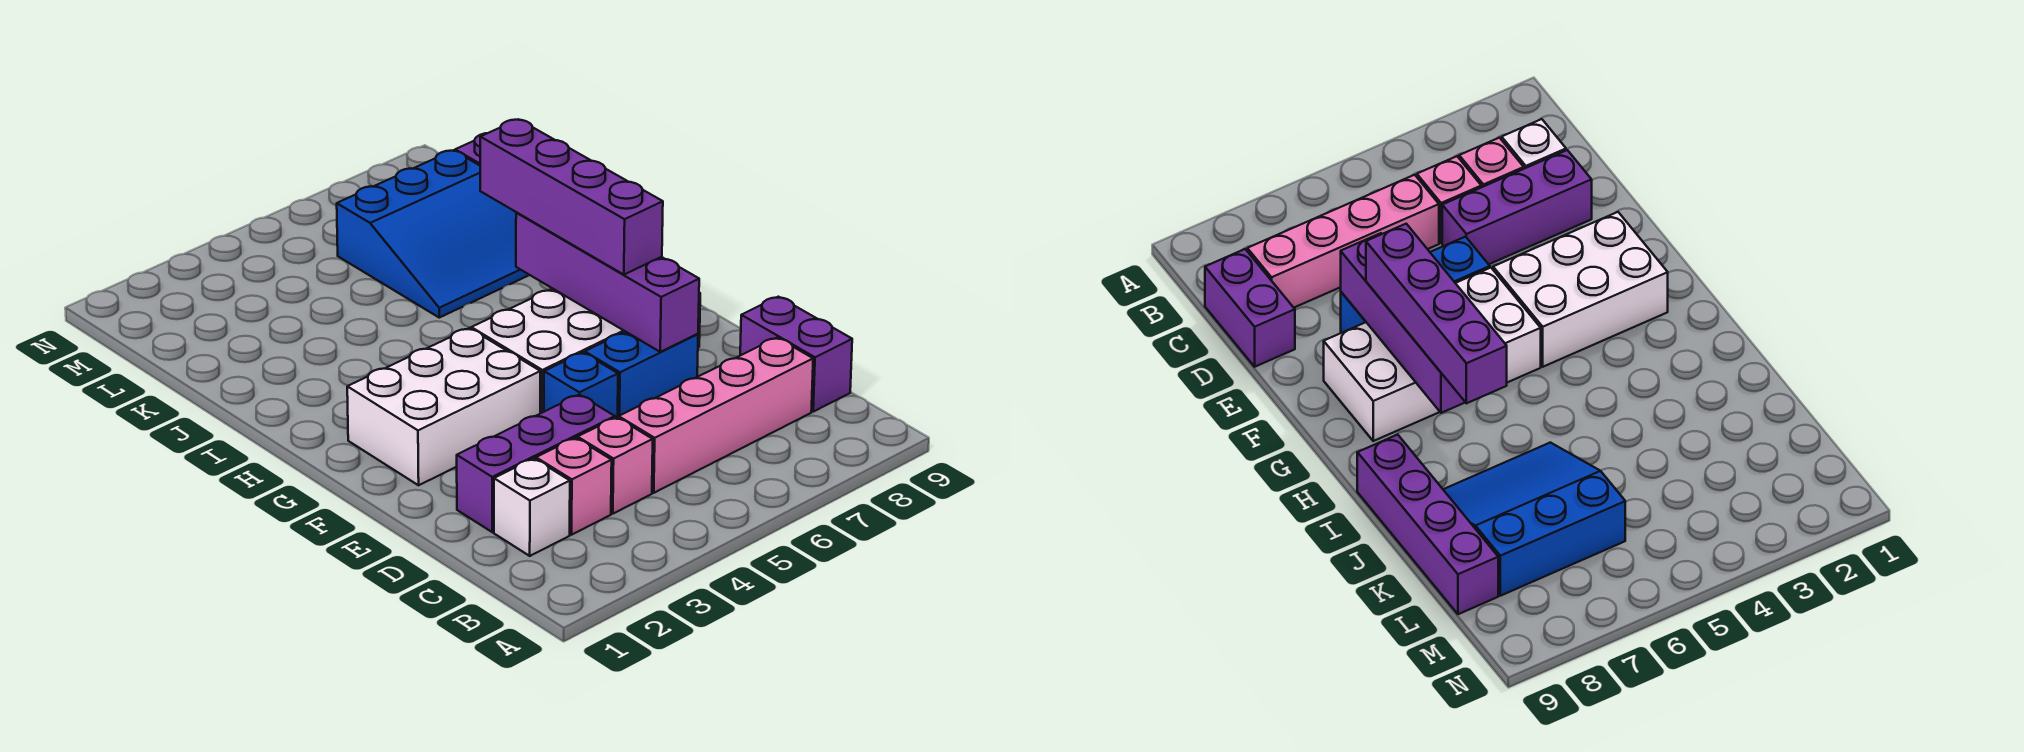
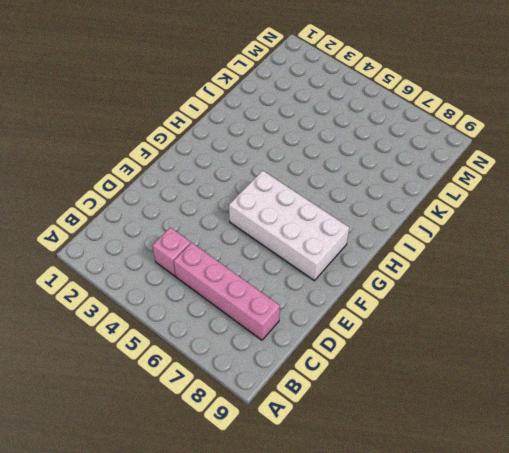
none -> white brick C2 level 1
none -> pink brick C3 level 1
none -> purple brick C9:D9 level 1

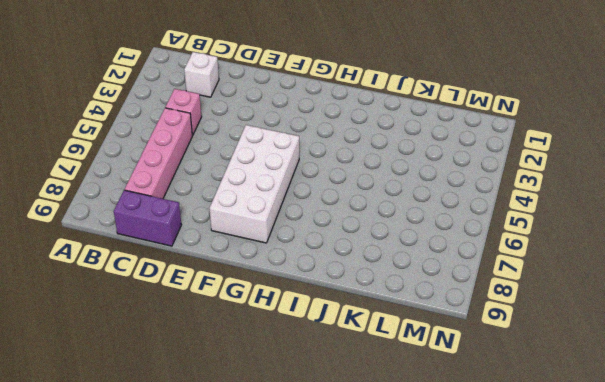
none -> pink brick C3 level 1
none -> purple brick D2:D4 level 1
none -> blue brick E5 level 1

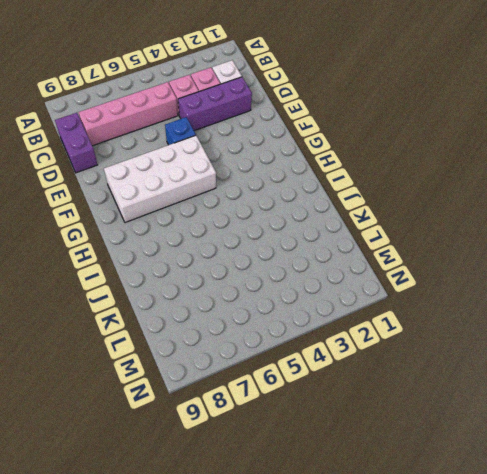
none -> blue brick E6:E7 level 1
none -> white brick F2:G4 level 1
none -> purple brick I9:L9 level 1

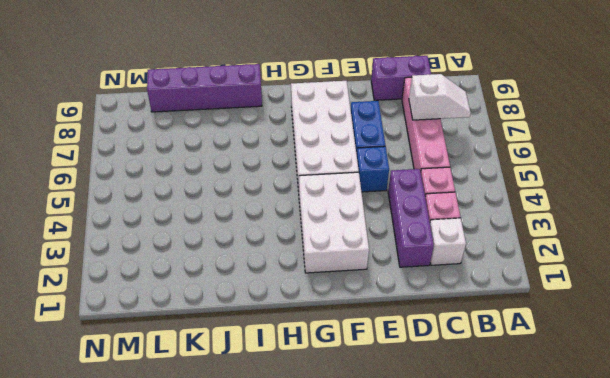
white slope B7:C7 level 2 top C -> none
none -> blue slope J6:L8 level 1 top L
none -> purple brick E7:H7 level 2
none -> purple brick F7:I7 level 3

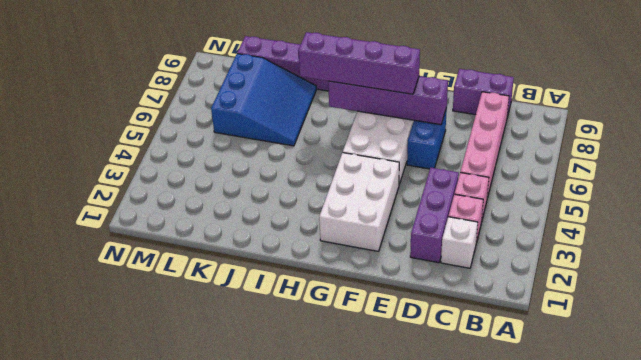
none -> blue brick E5 level 1

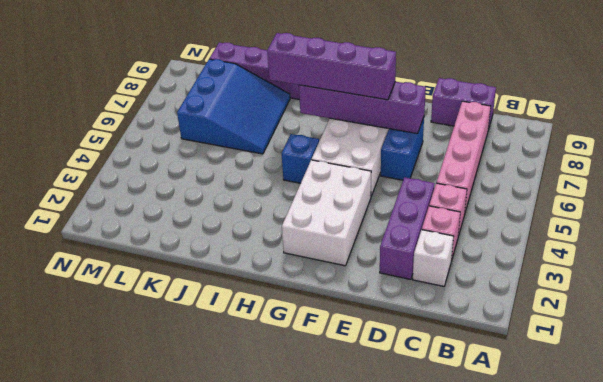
blue brick H5 level 1 -> blue brick E5 level 1

